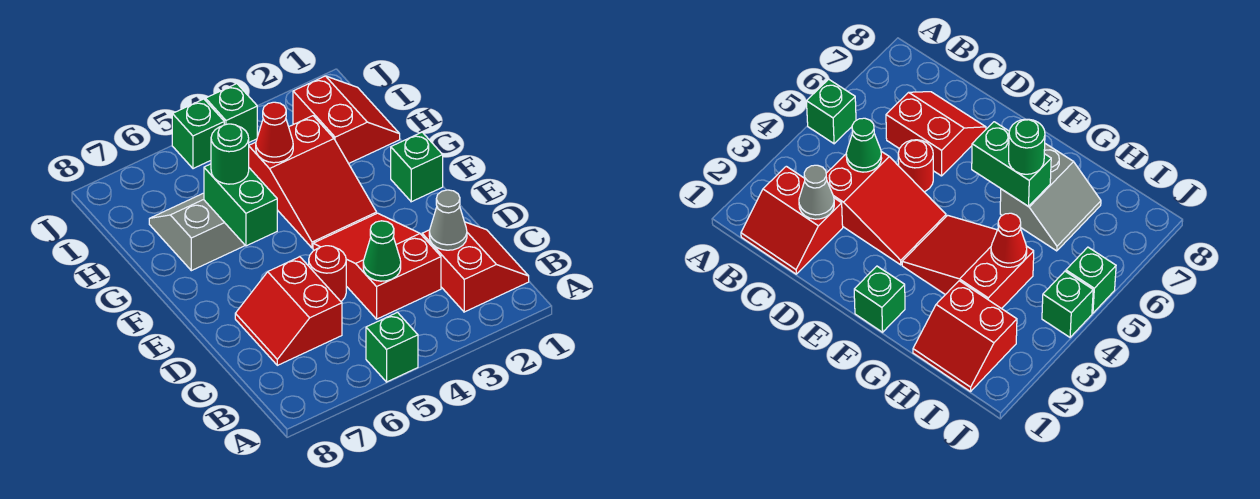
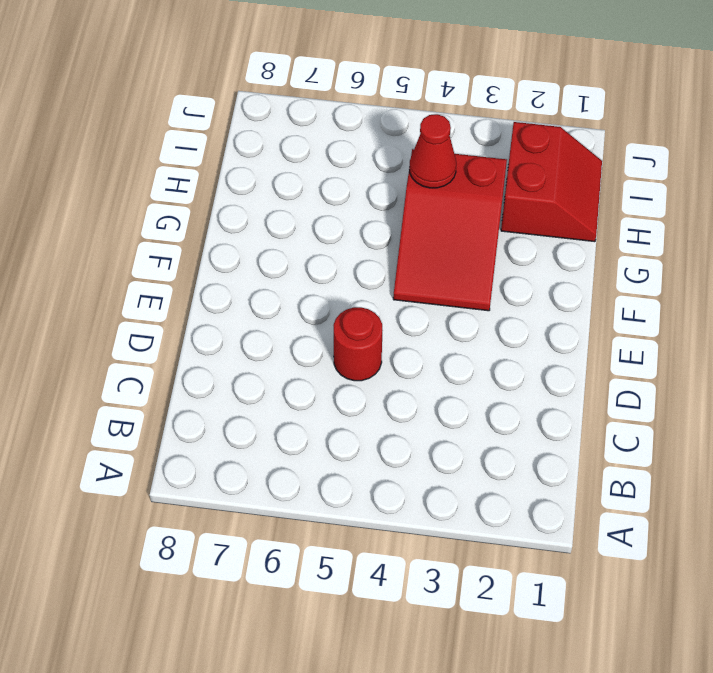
none -> green brick A5 level 1
none -> red slope B1:C2 level 1 top 2
none -> red slope C3:E4 level 1 top C

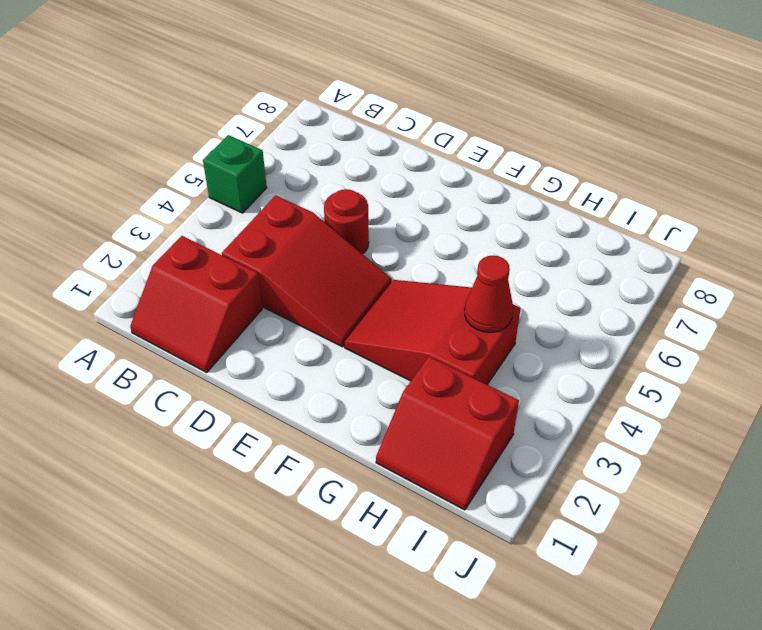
none -> red slope C6:D7 level 1 top 6
none -> green brick F1 level 1
none -> grey slope G6:H7 level 1 top G

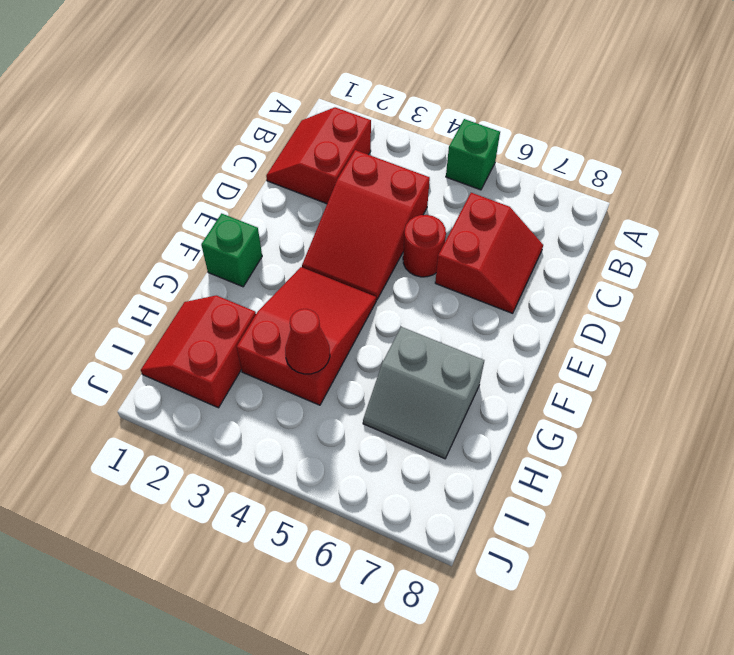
none -> green brick J4 level 1
none -> green brick J5 level 1
none -> grey cone C2 level 2

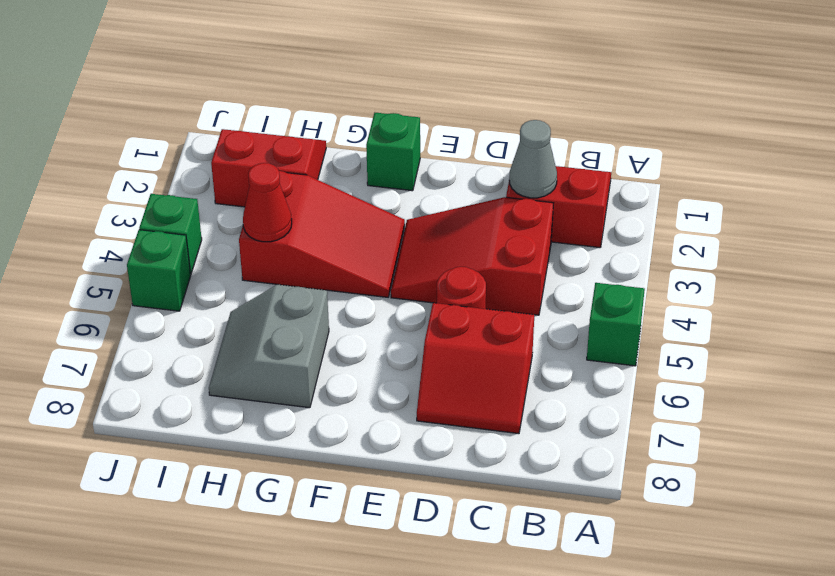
none -> green cone C4 level 2
none -> green brick F6:G6 level 2
none -> green round brick G6 level 3

